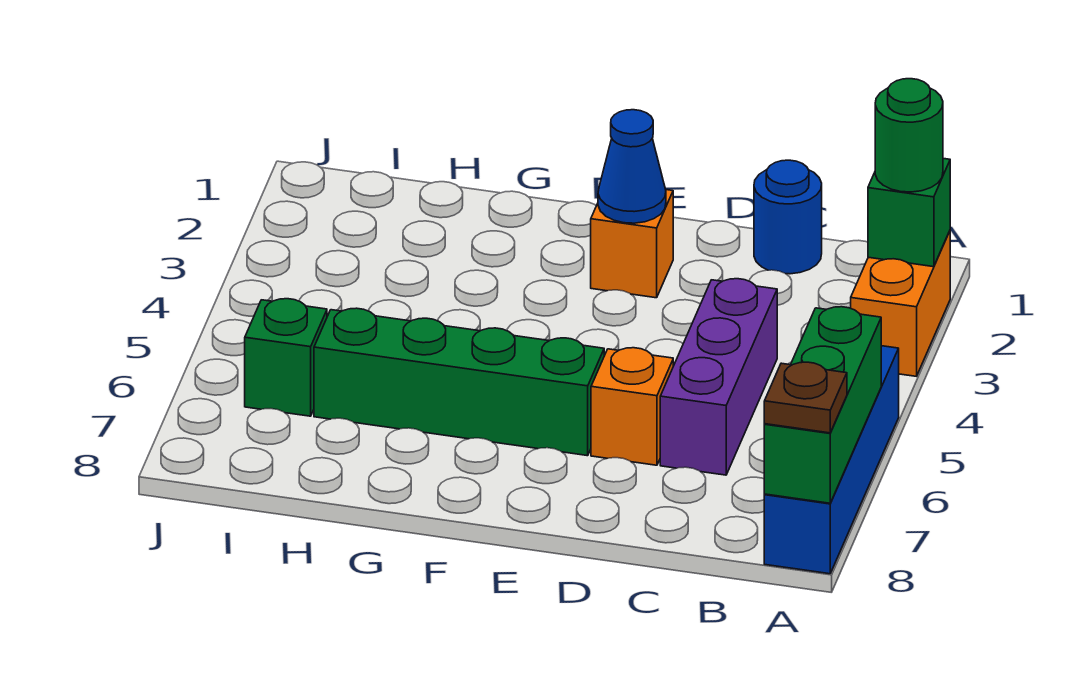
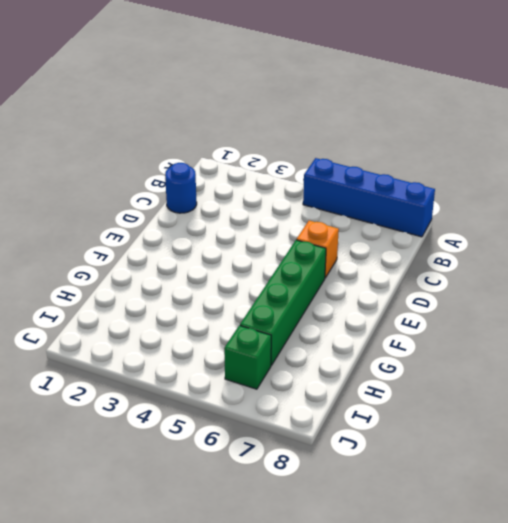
none -> orange brick A2:A3 level 1
none -> purple brick C4:C6 level 1
none -> orange brick E2 level 1

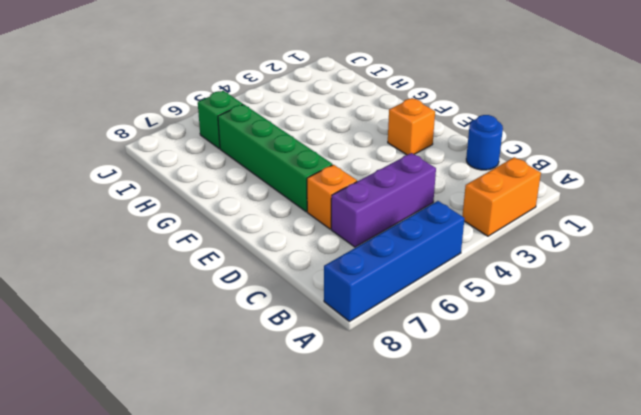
none -> green brick A2 level 2
none -> green brick A6:A8 level 2
none -> blue cone E2 level 2

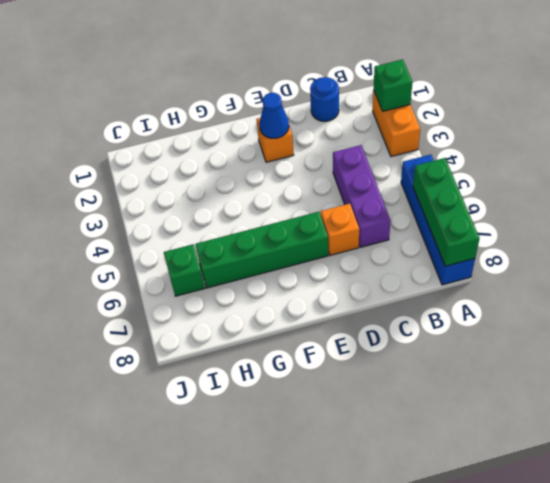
none -> green round brick A2 level 3
none -> brown plate A8 level 3

